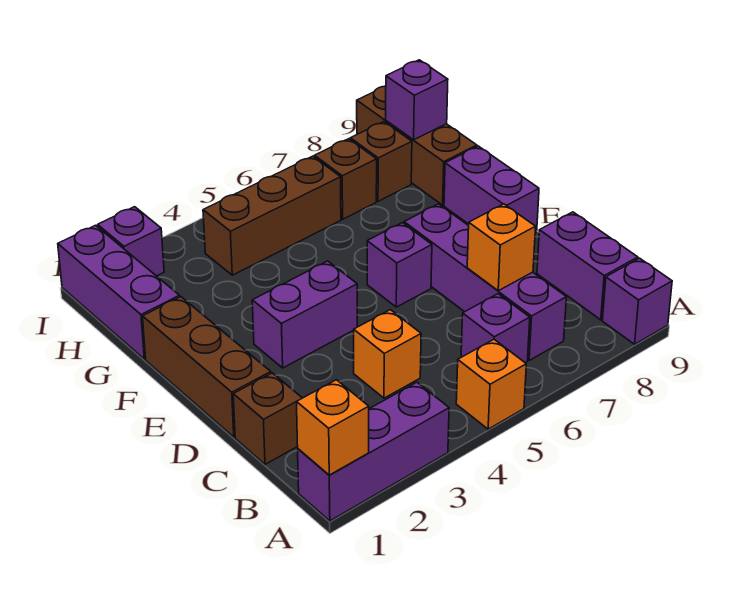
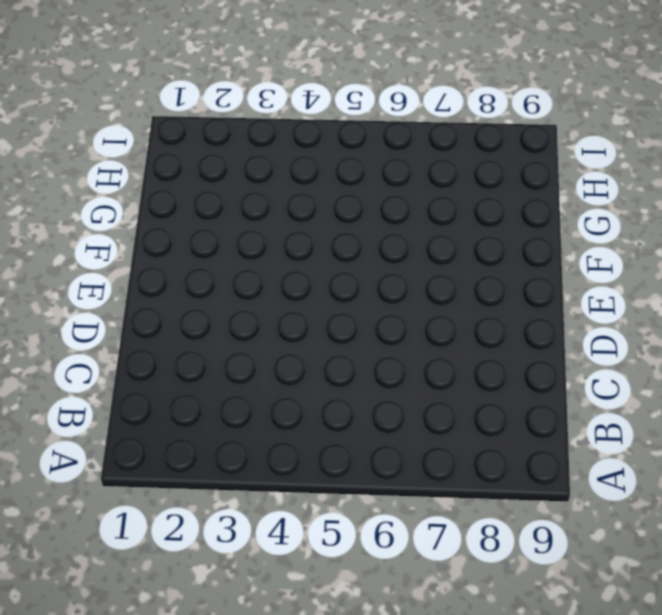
none -> purple brick A1:A3 level 1
none -> orange brick A5 level 1
none -> purple brick A9 level 1

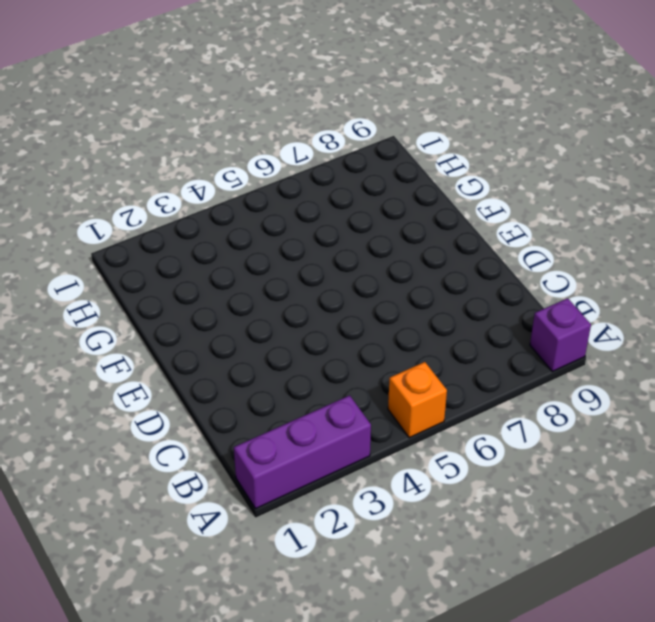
none -> purple brick B6 level 1
none -> purple brick B7:E7 level 1
none -> purple brick B9:C9 level 1

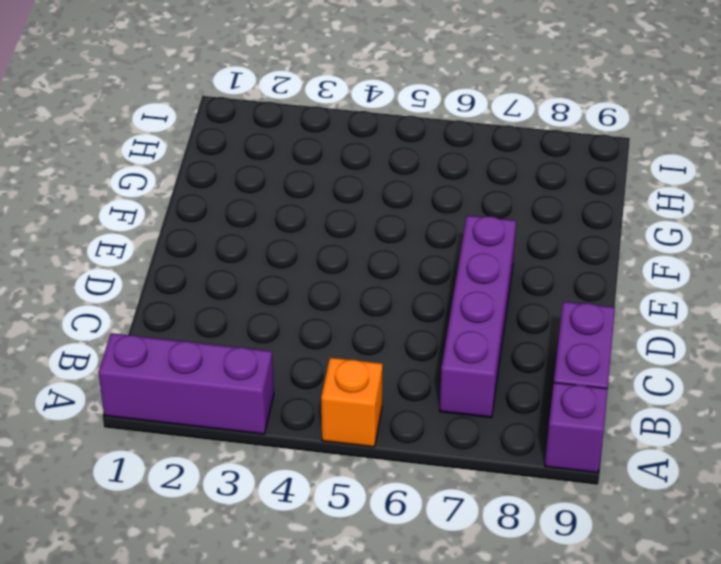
none -> purple brick B6 level 1
none -> brown brick C1 level 1
none -> orange brick C4 level 1

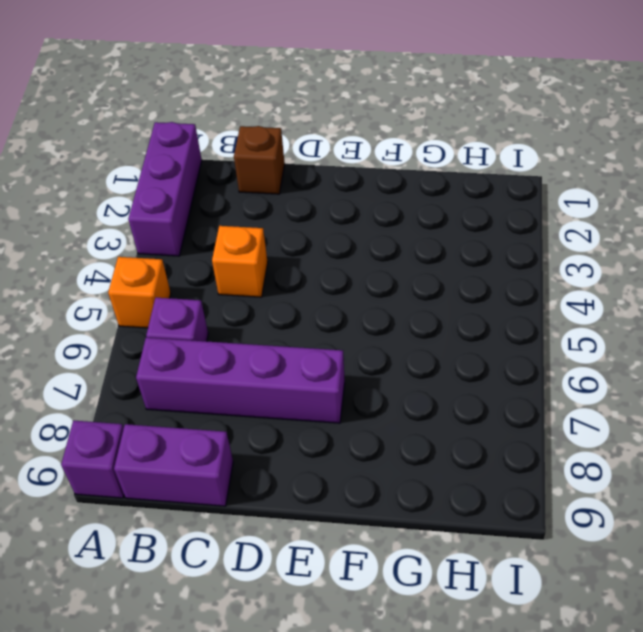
none -> brown brick D1:F1 level 1
none -> purple brick E3:E4 level 1
none -> purple brick E6 level 1

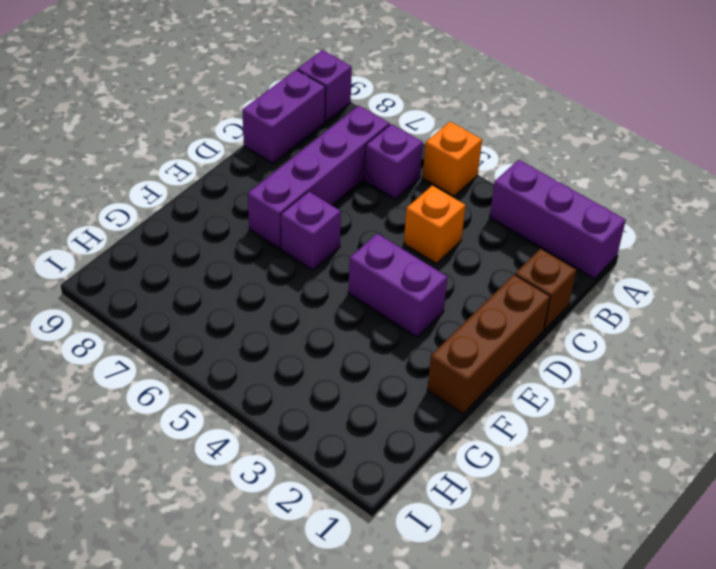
none -> purple brick E9:F9 level 1
none -> purple brick G1:I1 level 1
none -> brown brick G9:I9 level 1

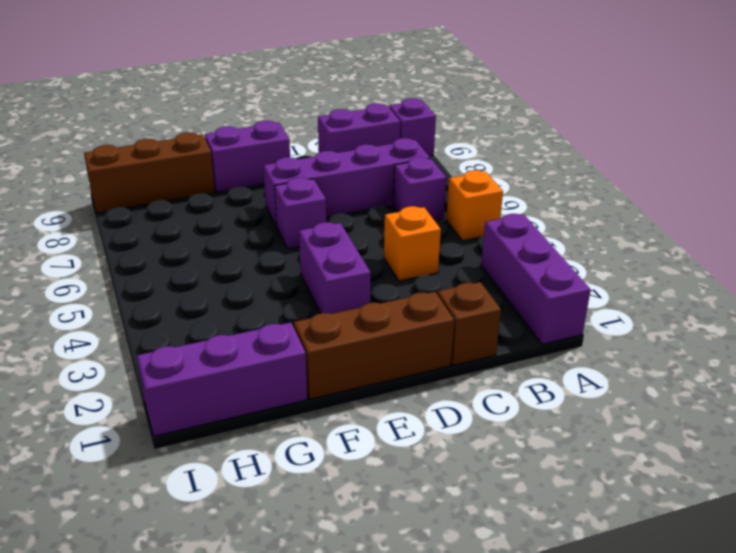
none -> brown brick H4:H6 level 1
none -> brown brick H7 level 1
none -> brown brick H8 level 1

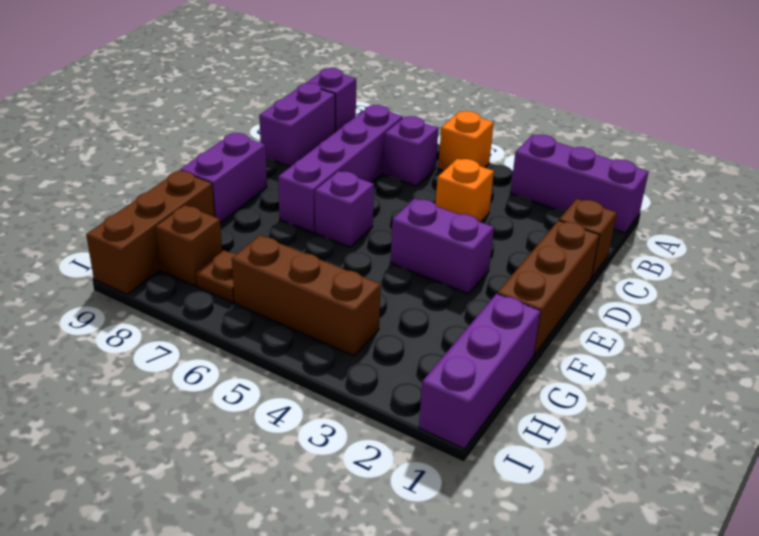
brown plate H7 level 1 -> brown brick H7 level 1
none -> purple brick I2 level 1
none -> orange brick A1 level 2
none -> orange brick C7 level 2

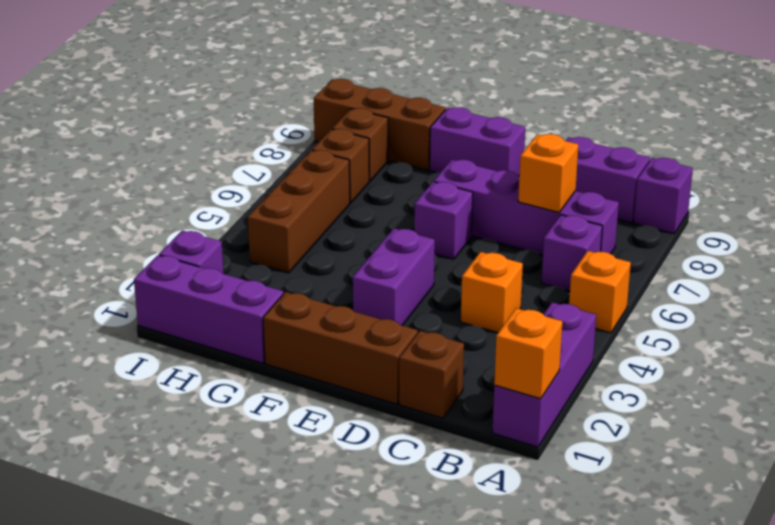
none -> purple brick H9 level 2

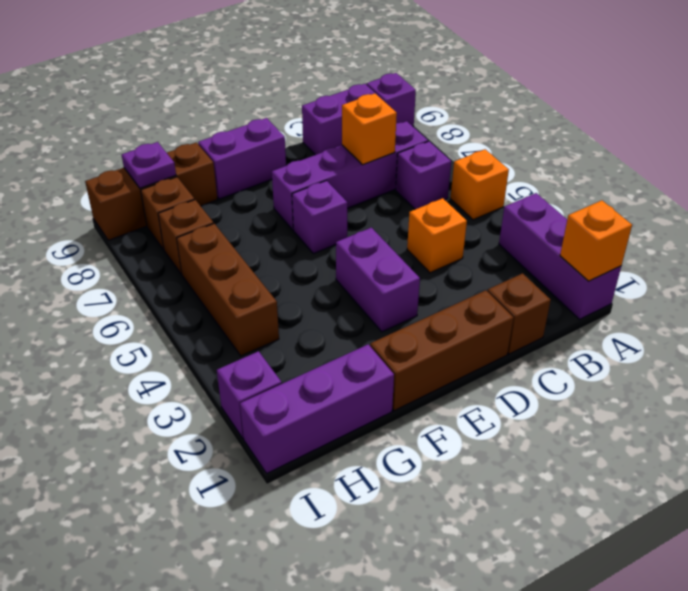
purple plate H9 level 2 -> purple brick H9 level 2

